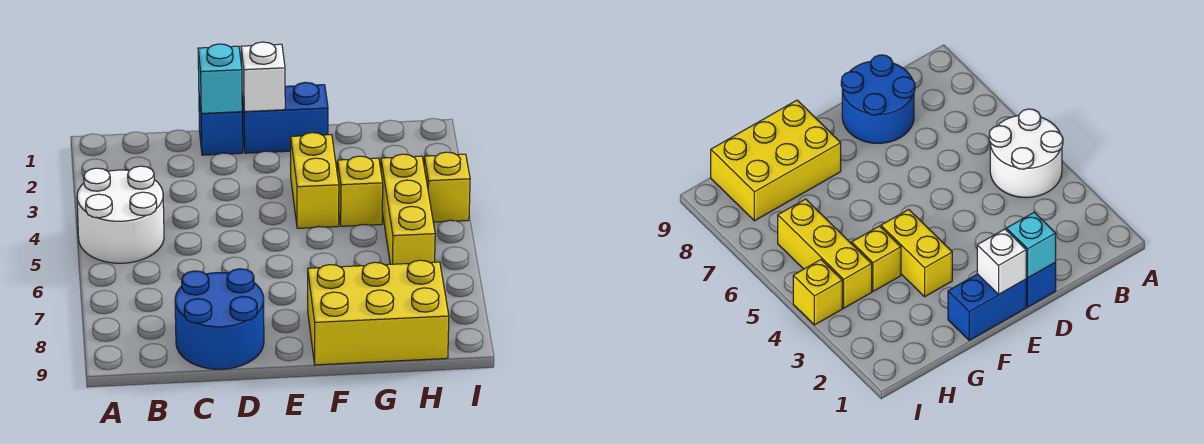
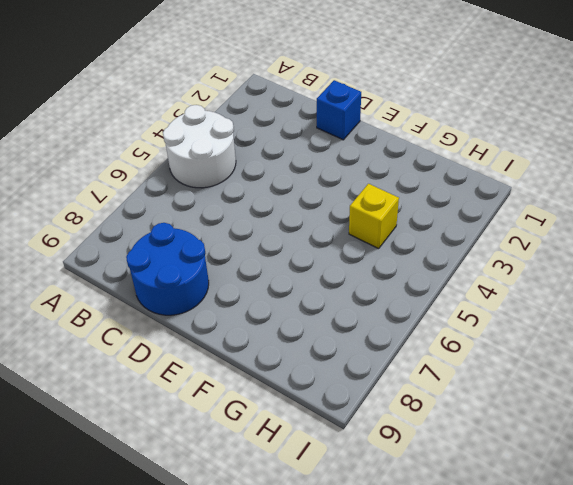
none -> blue brick E1:F1 level 1
none -> yellow brick F3:F4 level 1

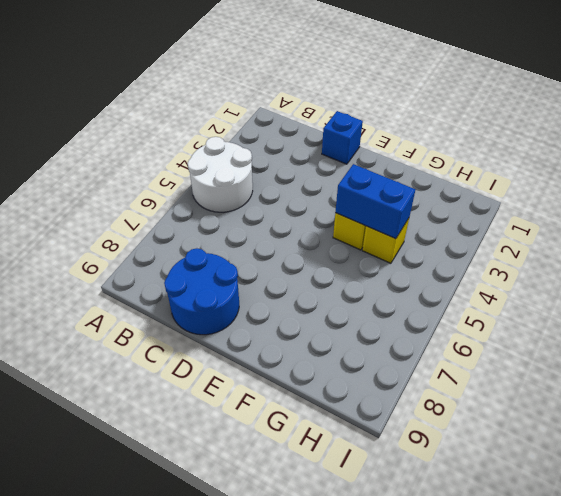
blue brick F4:G4 level 2 -> blue brick E1:F1 level 1
none -> yellow brick F8:H9 level 1
none -> yellow brick H4:H6 level 1

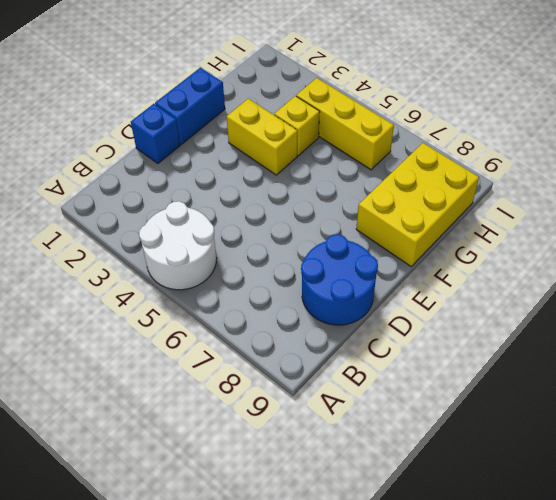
none -> yellow brick I4 level 1
none -> cyan brick D1 level 2

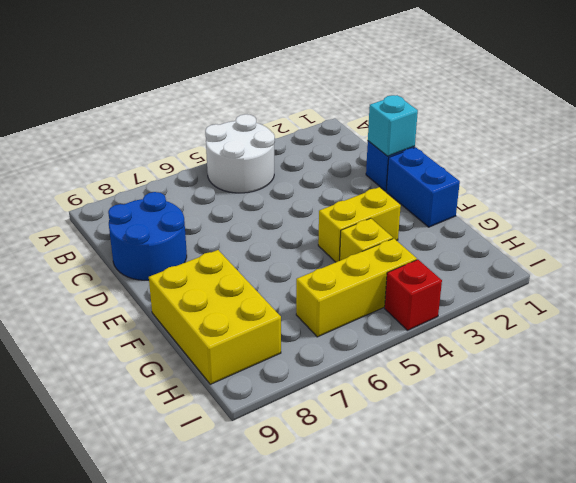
red brick I4 level 1 -> yellow brick I4 level 1
none -> white brick E1 level 2

